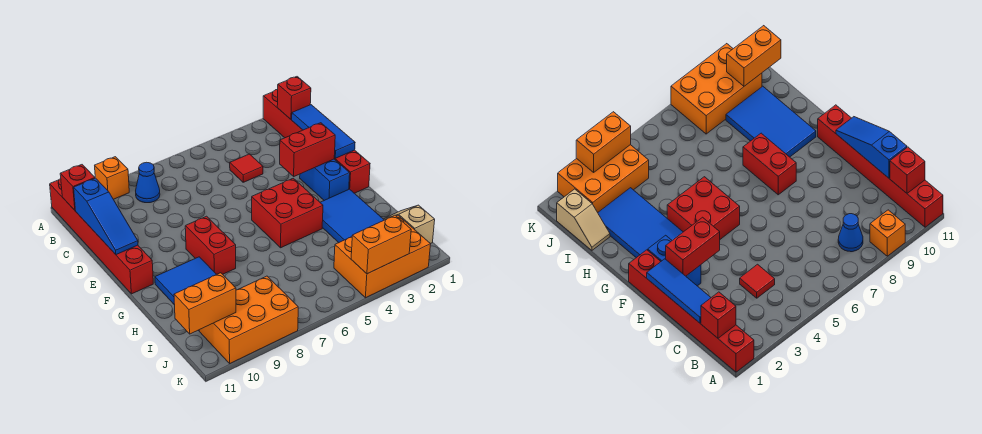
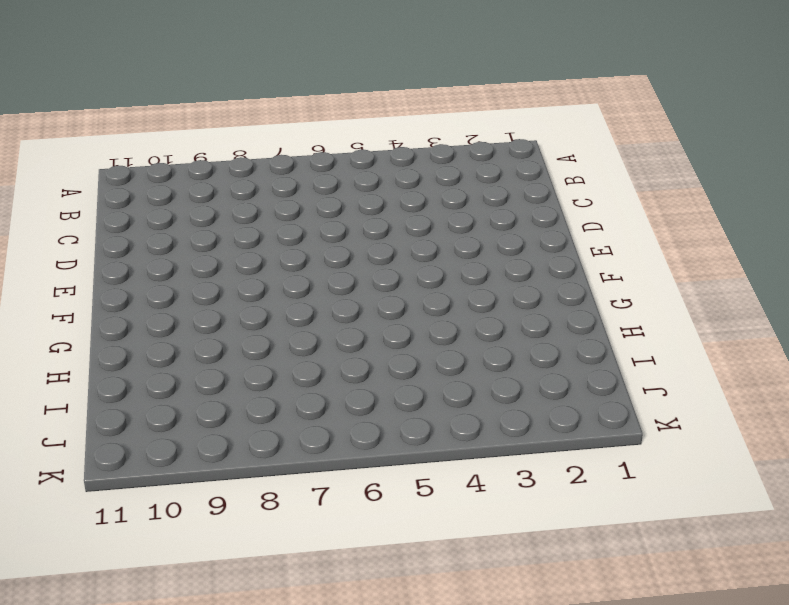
none -> red brick A1:F1 level 1
none -> orange brick A9 level 1
none -> red brick A11:F11 level 1

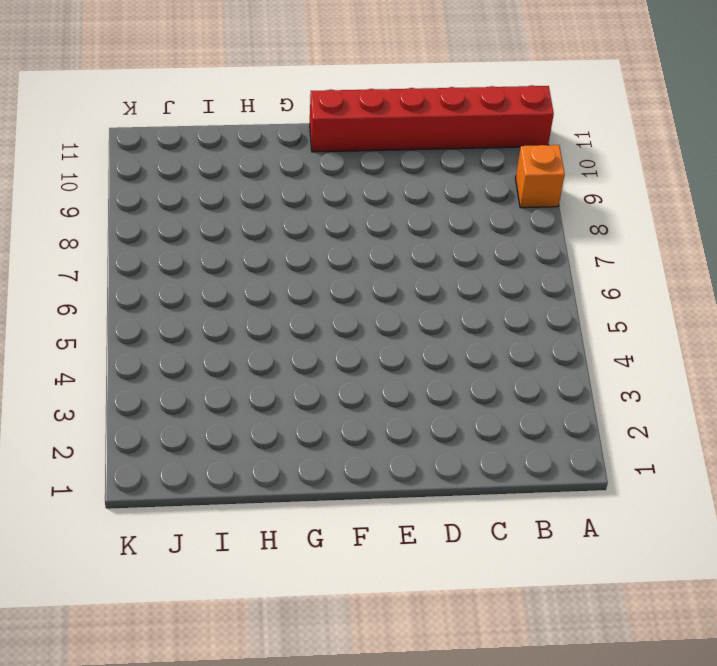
none -> red brick A1:F1 level 1
none -> blue cone B8 level 1
none -> red tile C4 level 1

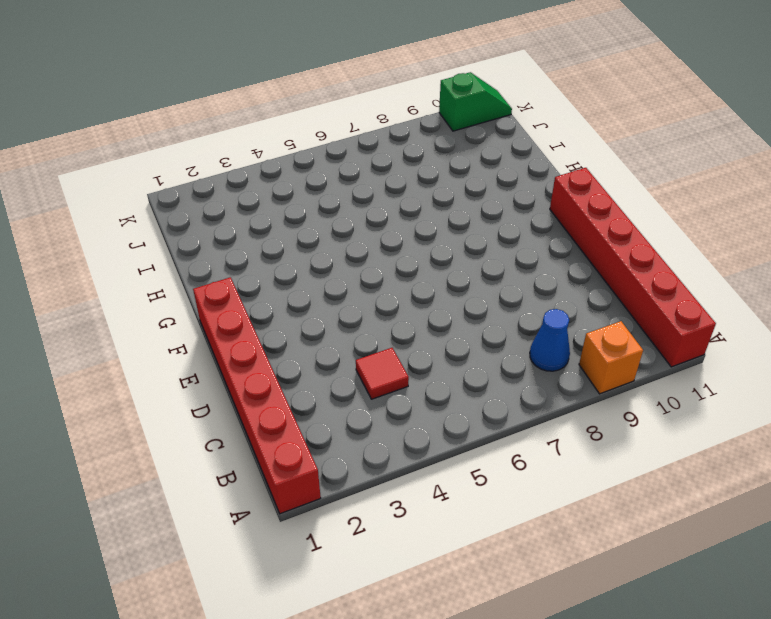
green slope K10:K11 level 1 top 10 -> orange brick J8:K10 level 1
none -> blue brick E2:F2 level 1
none -> red brick F4:G5 level 1
none -> red brick F8:G8 level 1

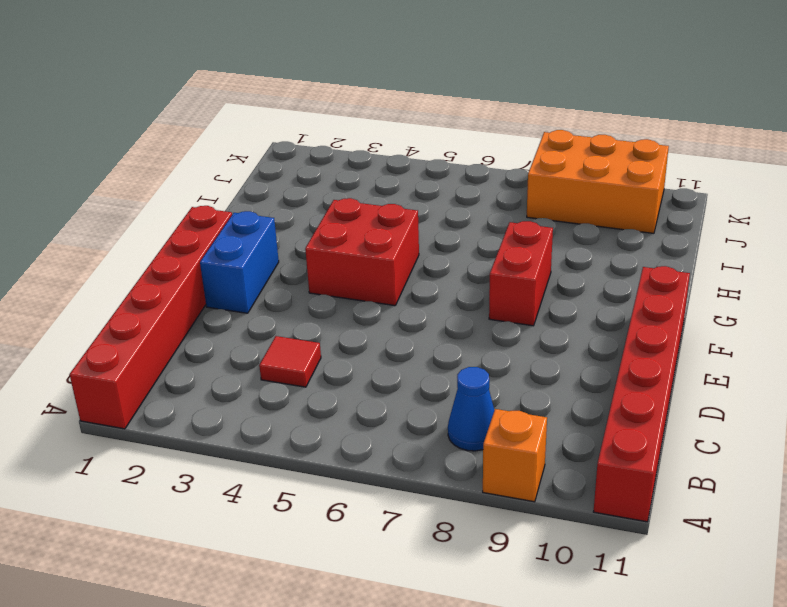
none -> blue tile G2:I3 level 1
none -> blue tile G9:I10 level 1
none -> tan slope I1:J1 level 1 top J

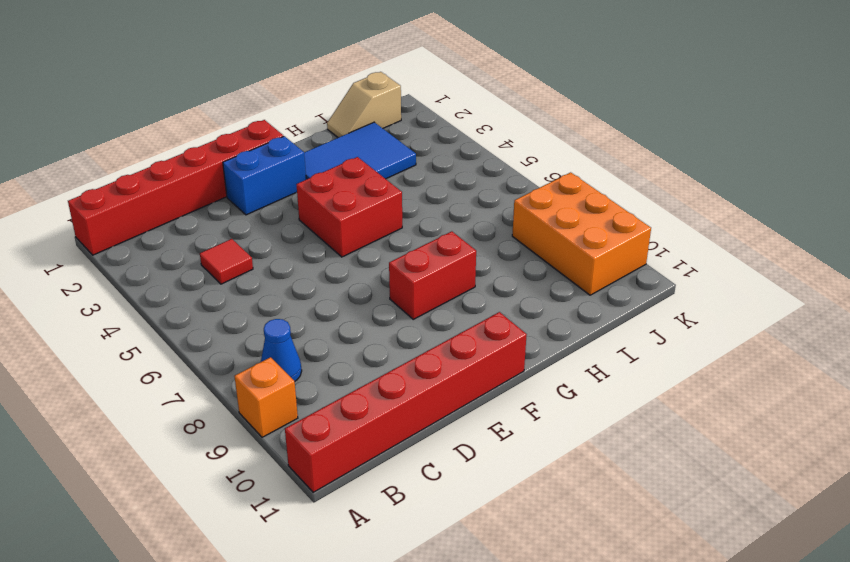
none -> blue tile G9:I10 level 1
none -> orange brick J2:K4 level 1
none -> red brick B1 level 2

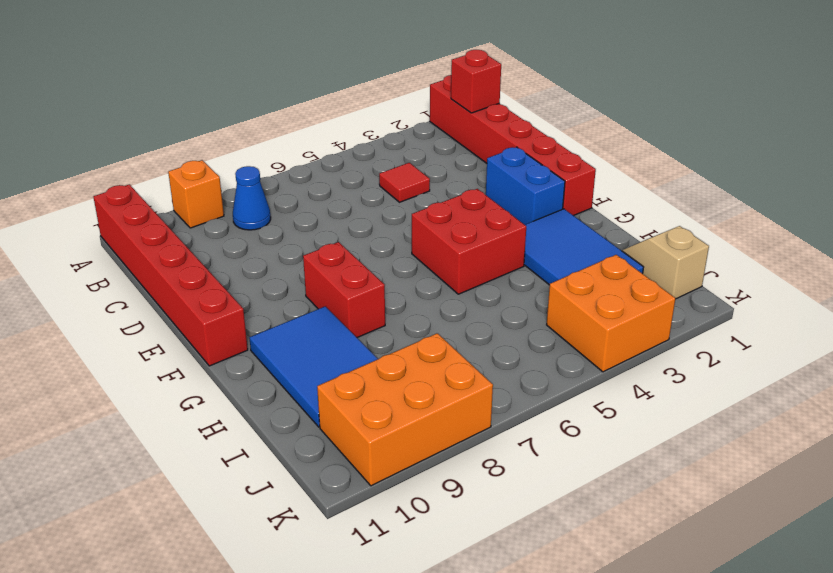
orange brick J3:K4 level 1 -> orange brick J2:K4 level 1
none -> red brick B11 level 2
none -> blue tile C1:E1 level 2
none -> blue slope C11:E11 level 2 top C

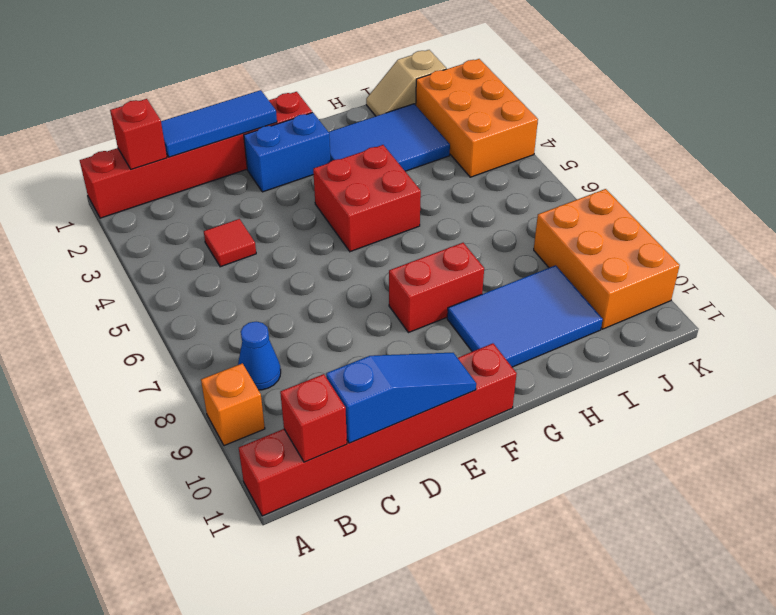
none -> red brick E2:E3 level 2
none -> orange brick J10:J11 level 2
none -> orange brick K3:K4 level 2

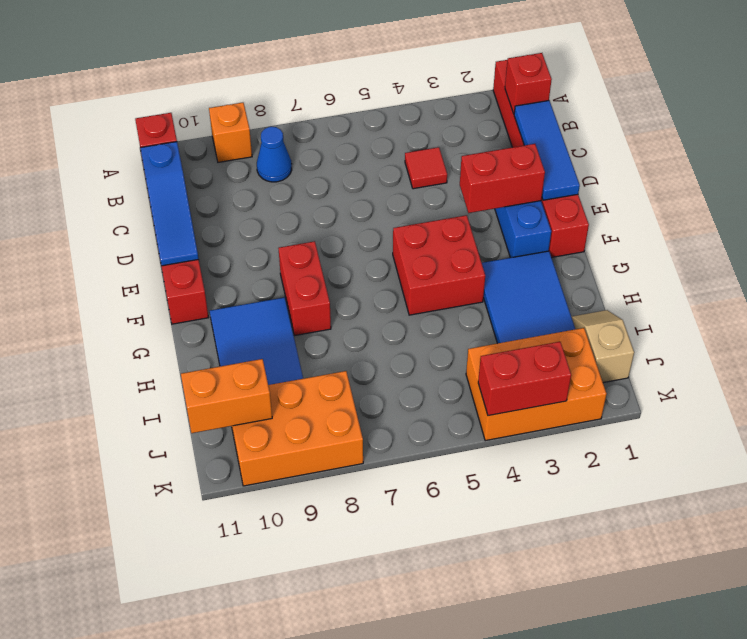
red brick K3:K4 level 2 -> orange brick K3:K4 level 2

